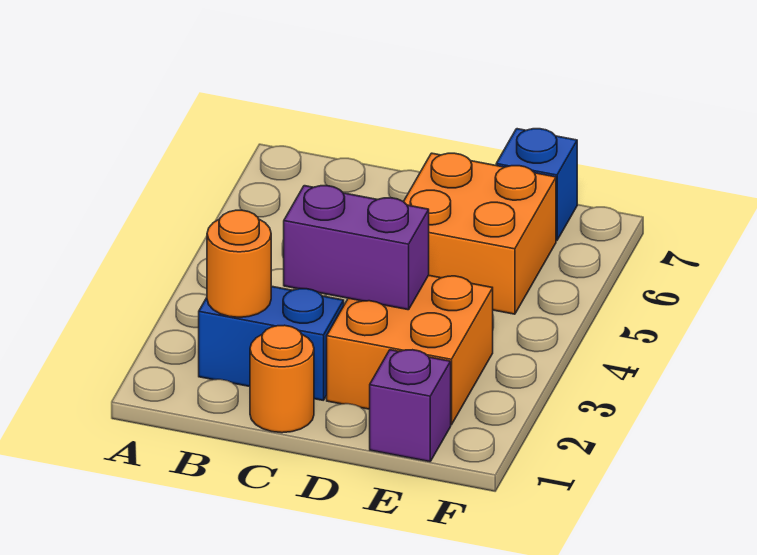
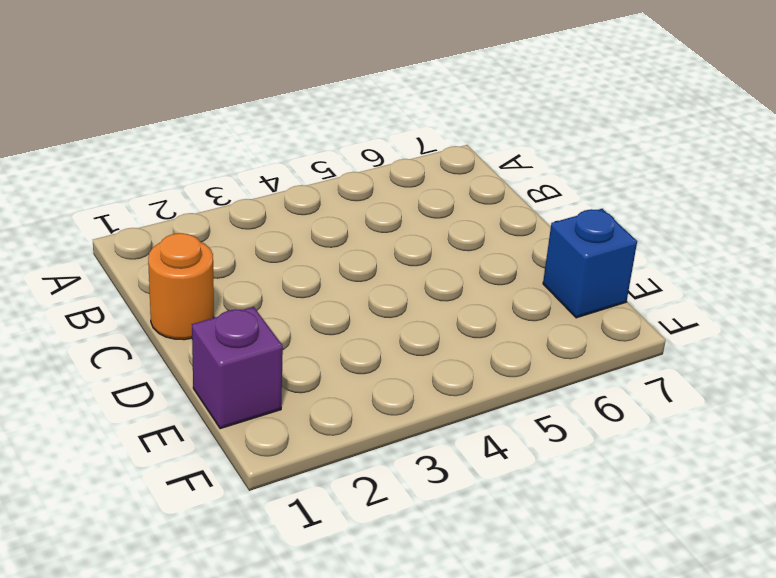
none -> blue brick B2:C2 level 1
none -> orange brick D2:E3 level 1

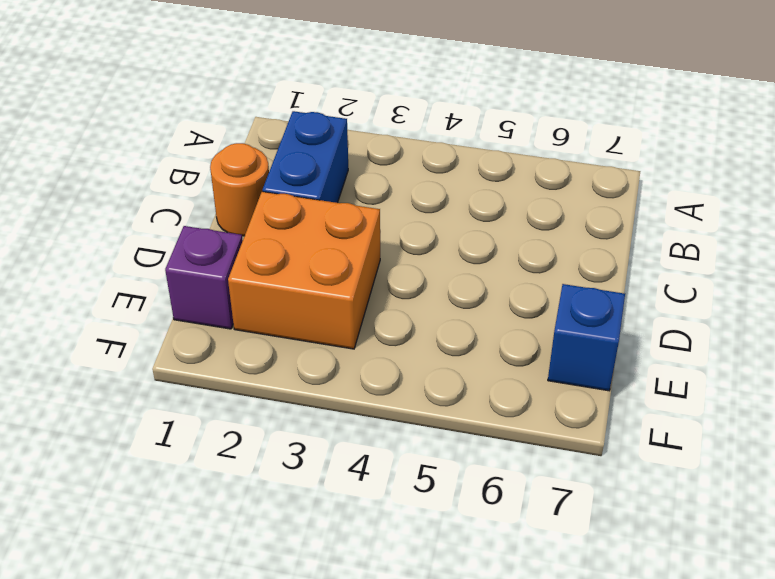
none -> orange brick D5:E6 level 1
none -> orange round brick B2 level 2

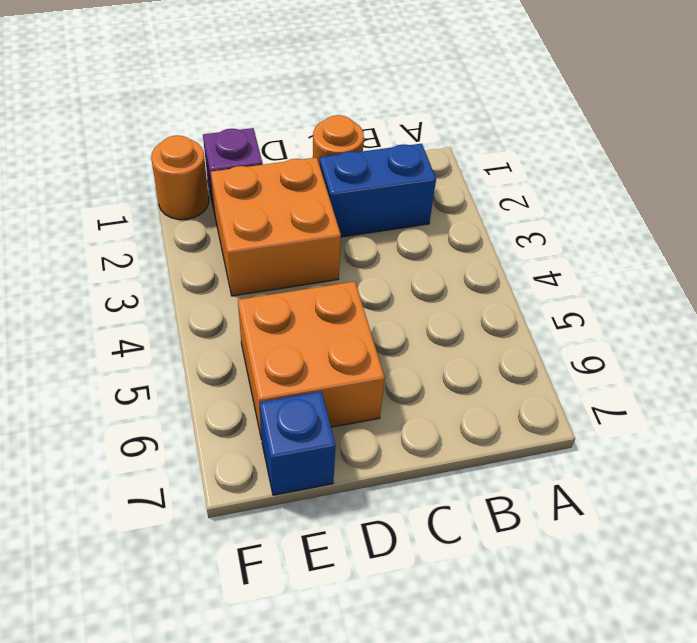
orange round brick F1 level 1 -> orange round brick B2 level 2
none -> purple brick C3:D3 level 2

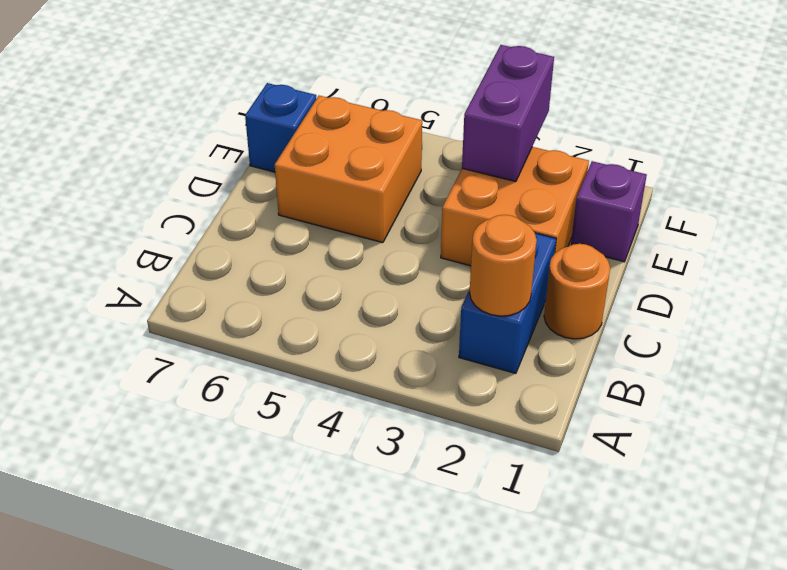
purple brick E3:F3 level 2 -> purple brick C3:D3 level 2

